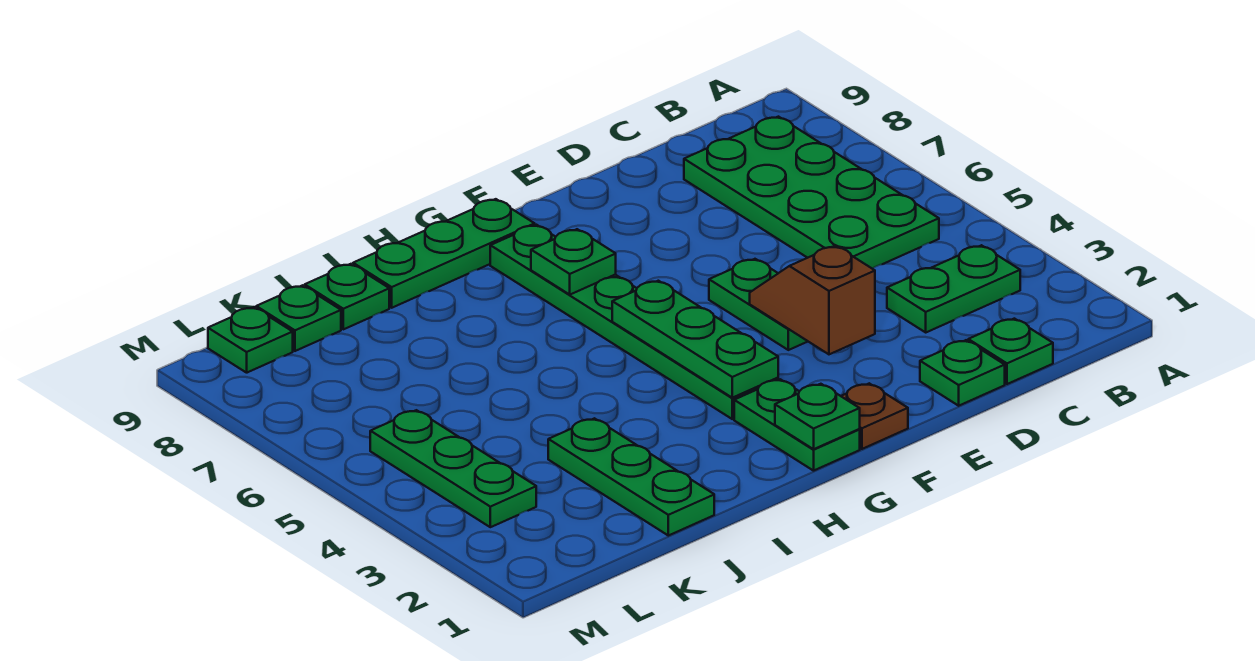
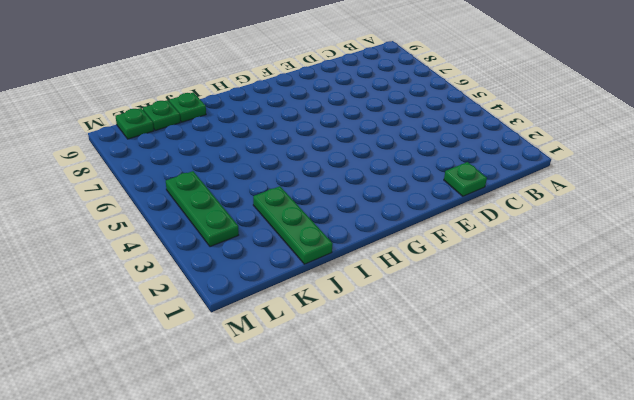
none -> green plate B3:C3 level 1
none -> green plate B5:C8 level 1
none -> green plate C1 level 1

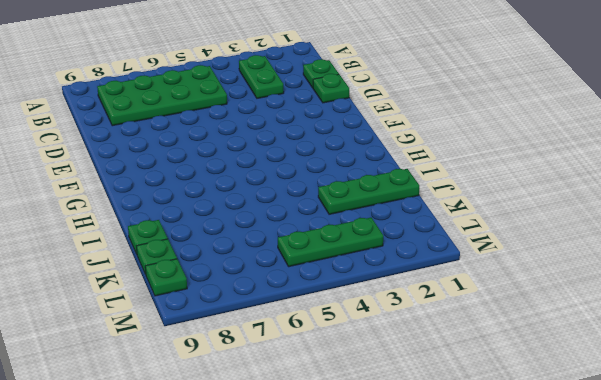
none -> green plate E4:E5 level 1
none -> brown plate F1 level 1
none -> green plate G1:G2 level 1

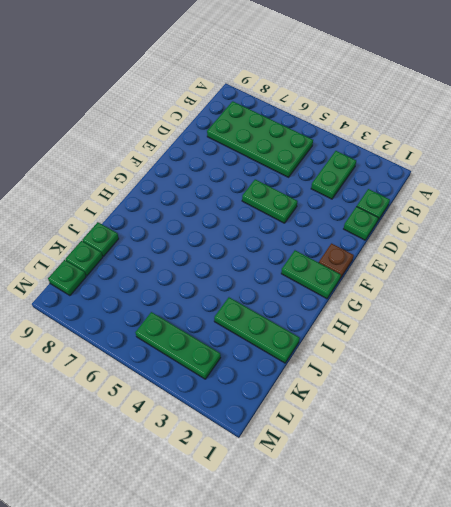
none -> green plate G3:G8 level 1
none -> green plate G9:I9 level 1
none -> brown slope E3:E4 level 2 top 3

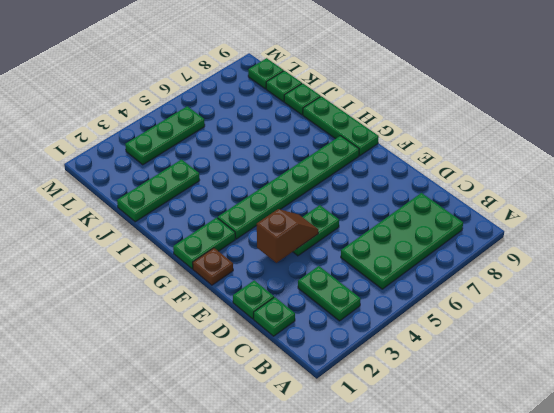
none -> green plate G1 level 2
none -> green plate G3:G5 level 2
none -> green plate G7 level 2

